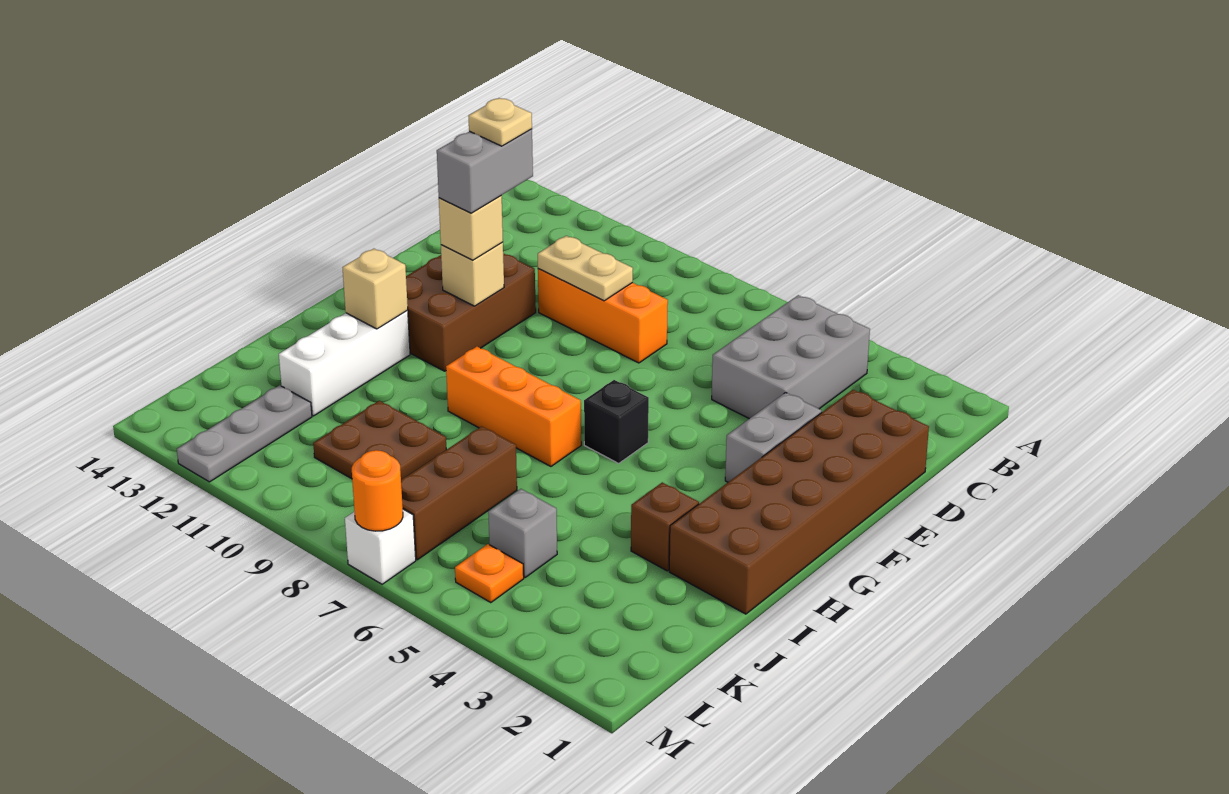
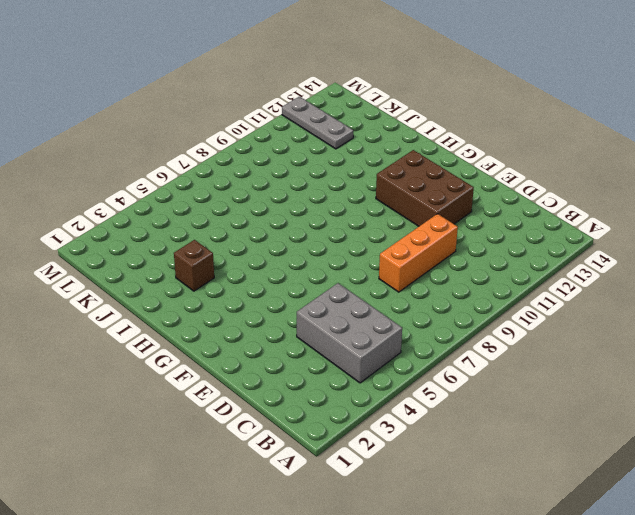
none -> brown brick D1:I2 level 1
none -> grey brick E3:F3 level 1
none -> black brick G6 level 1

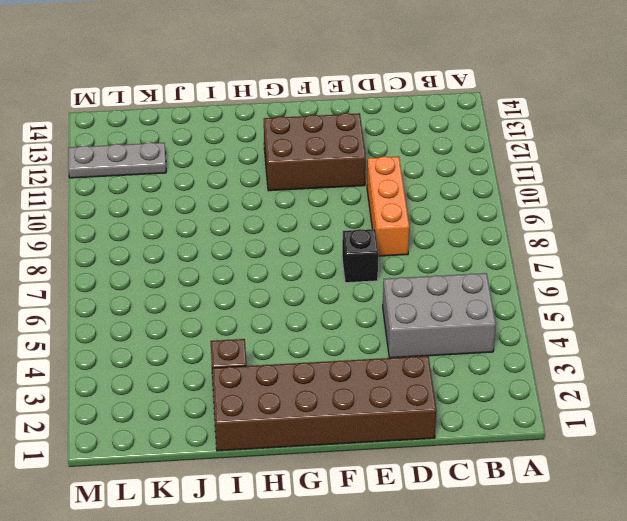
black brick E7 level 1 -> black brick G6 level 1
none -> grey brick E3:F3 level 1
none -> orange brick H7:H9 level 1
none -> white brick H12:J12 level 1

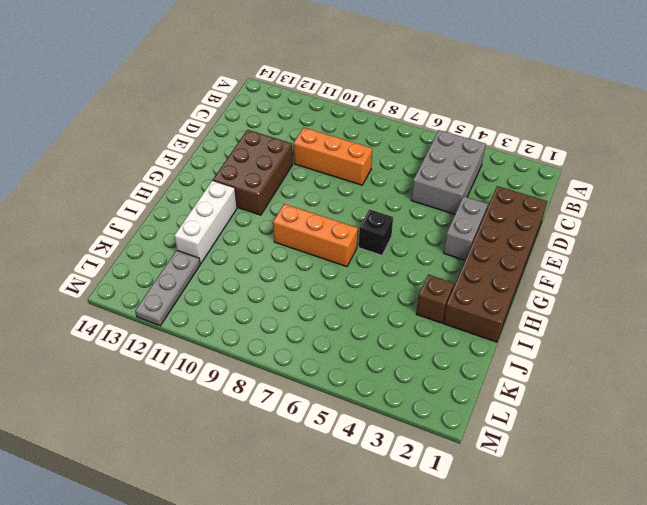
none -> brown brick J7:L7 level 1
none -> brown plate J9:K10 level 1
none -> grey brick K5 level 1

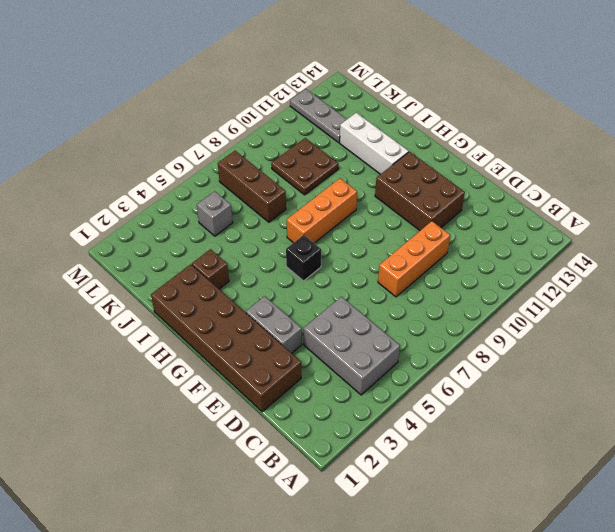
none -> orange plate L5 level 1
none -> white brick M7 level 1
none -> tan plate D9:D10 level 2

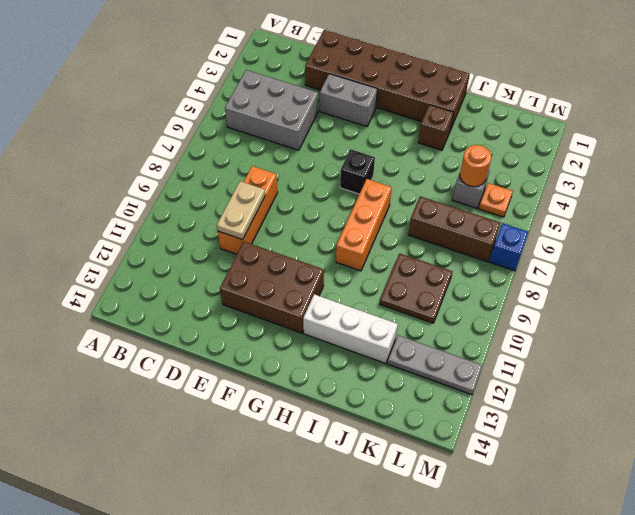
orange round brick K5 level 2 -> orange round brick M7 level 2
blue brick M7 level 1 -> white brick M7 level 1
none -> tan brick F11 level 2
none -> tan brick H12 level 2
none -> tan brick F11 level 3

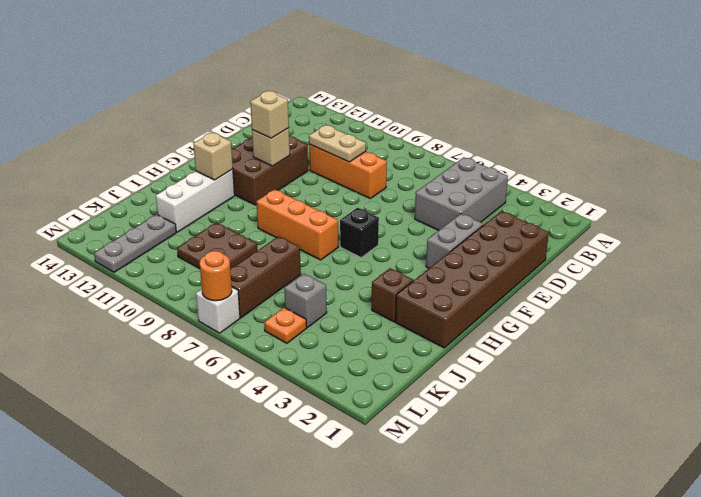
none -> grey brick E11:F11 level 4
none -> tan plate E11 level 5

